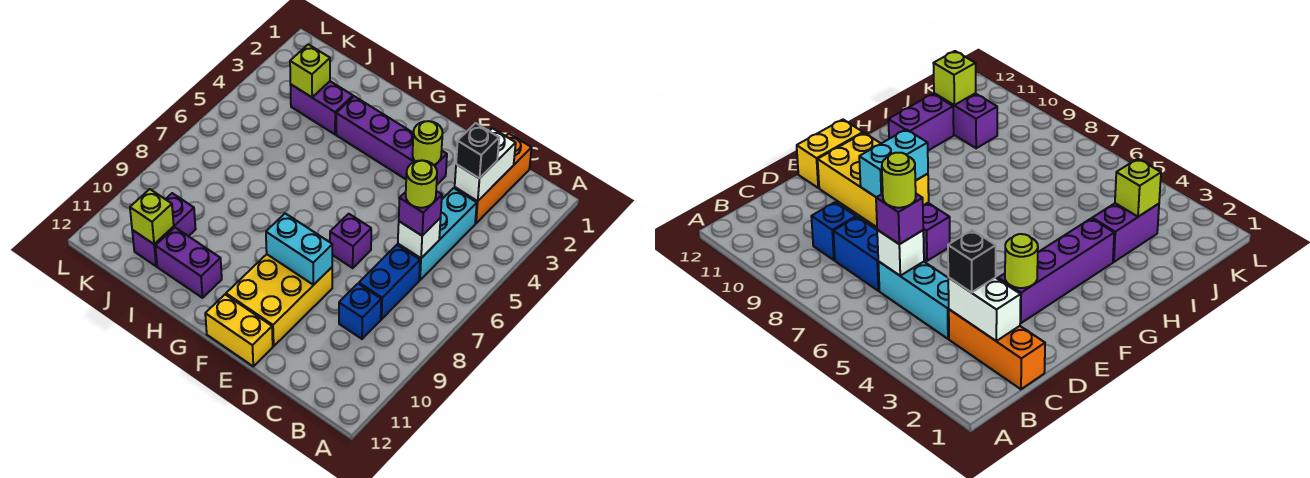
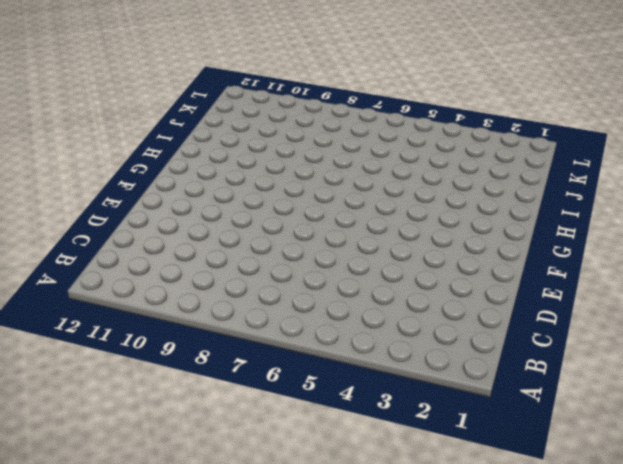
none -> orange brick C1:C3 level 1
none -> cyan brick C4:C6 level 1
none -> blue brick C7:C8 level 1

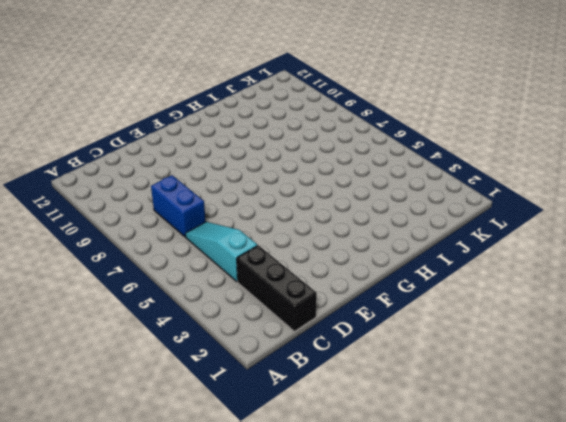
black brick C1:C3 level 1 -> orange brick C1:C3 level 1
cyan slope C4:C6 level 1 top 4 -> cyan brick C4:C6 level 1
none -> blue brick C9 level 1
none -> purple brick E3:H3 level 1
none -> purple brick E7 level 1

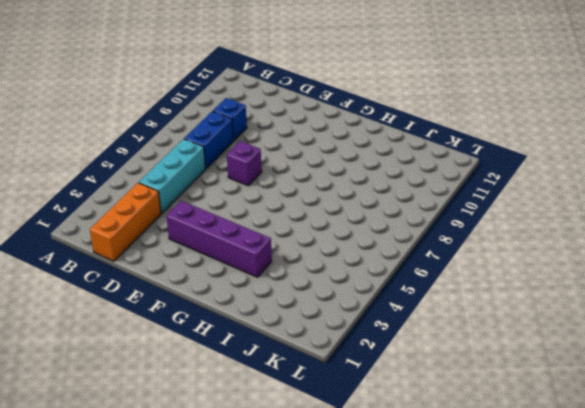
none -> yellow brick E9:F11 level 1
none -> yellow brick E12:F12 level 1
none -> purple brick H11:I11 level 1

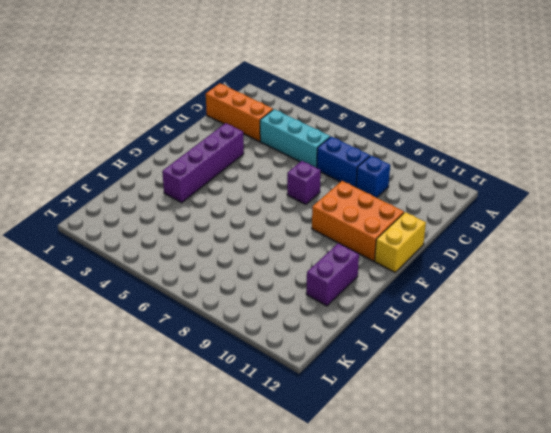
orange brick E9:F11 level 1 -> yellow brick E9:F11 level 1
none -> purple brick I3:J3 level 1
none -> purple brick J10:J11 level 1
none -> white brick C2:C3 level 2

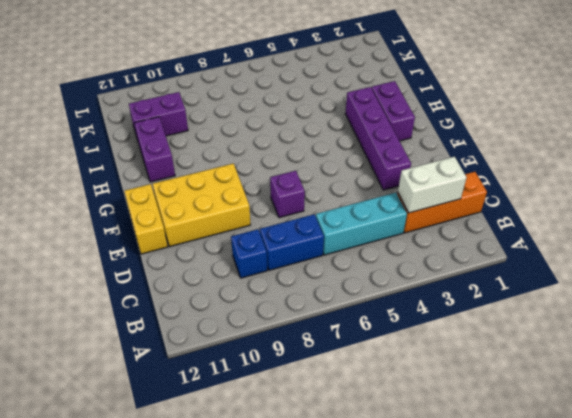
purple brick G2:H2 level 1 -> purple brick I3:J3 level 1
none -> white brick C6 level 2
none -> lime round brick E3 level 2
none -> cyan brick E9:F9 level 2

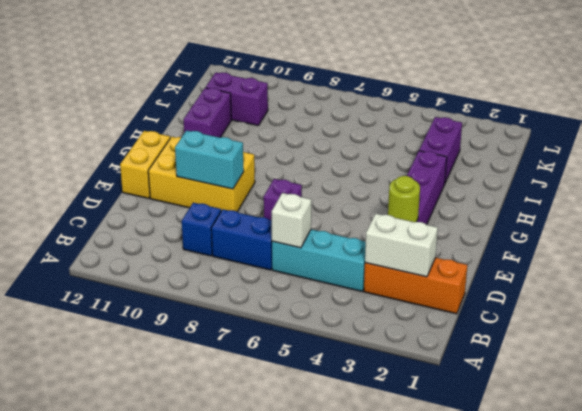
cyan brick E9:E10 level 2 -> cyan brick E9:F9 level 2
none -> lime brick J3 level 2
none -> lime brick J11 level 2
none -> black brick C3 level 3

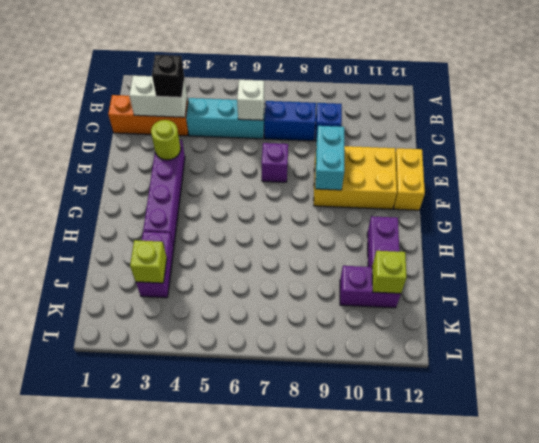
none -> purple brick C6 level 3
none -> lime round brick C6 level 4

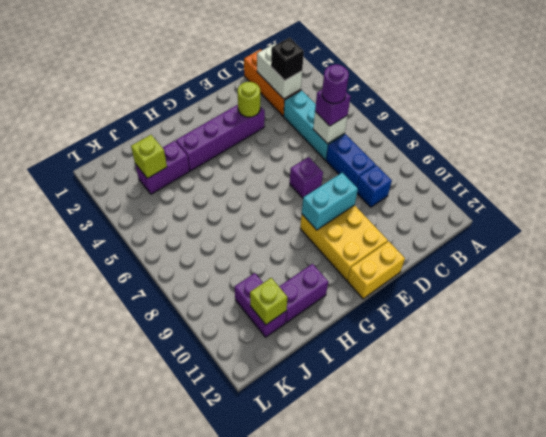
purple round brick C6 level 4 -> lime round brick C6 level 4

